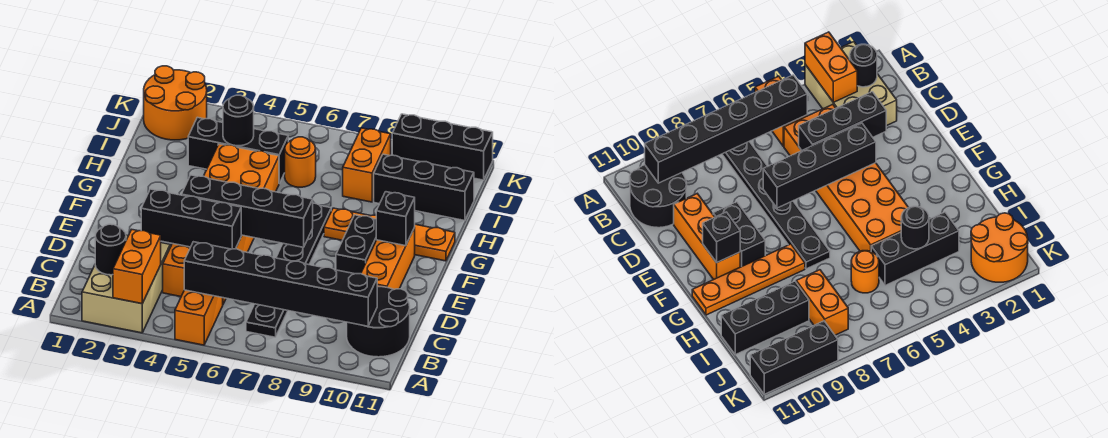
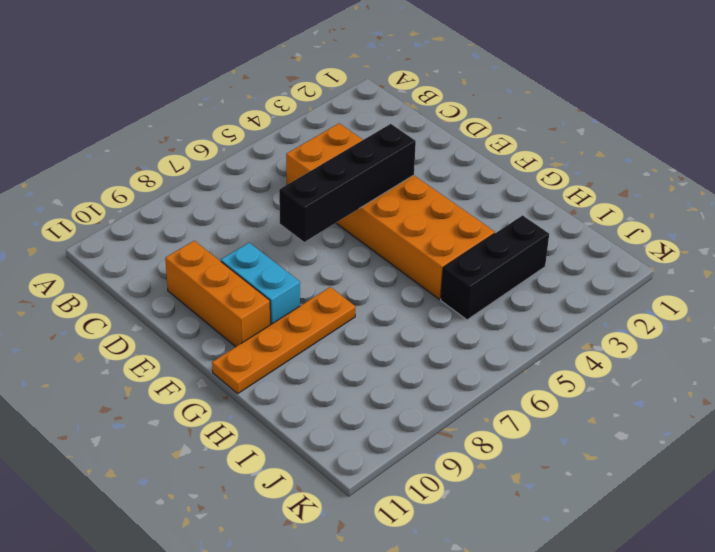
cyan brick E9:F9 level 1 -> black brick E9:F9 level 1
none -> tan brick A2:C3 level 1
none -> orange brick A5:B5 level 1
none -> black plate B7:G7 level 1

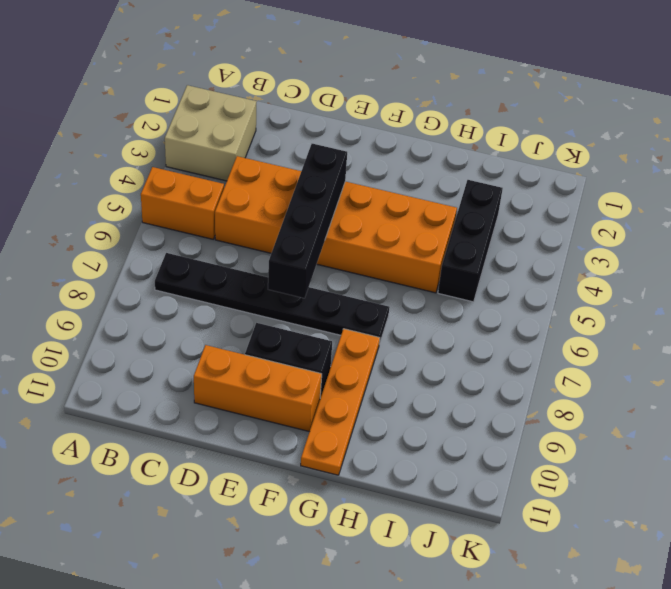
tan brick A2:B3 level 1 -> tan brick A2:C3 level 1
none -> black round brick B10:C11 level 1
none -> orange round brick I6 level 1
none -> orange brick I8:J8 level 1

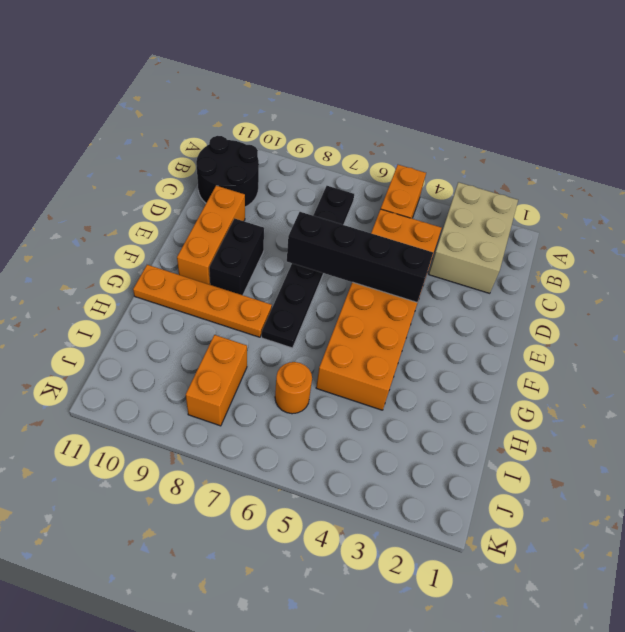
none -> black brick I3:I5 level 1
none -> black brick I9:I11 level 1
none -> orange round brick J1:K2 level 1

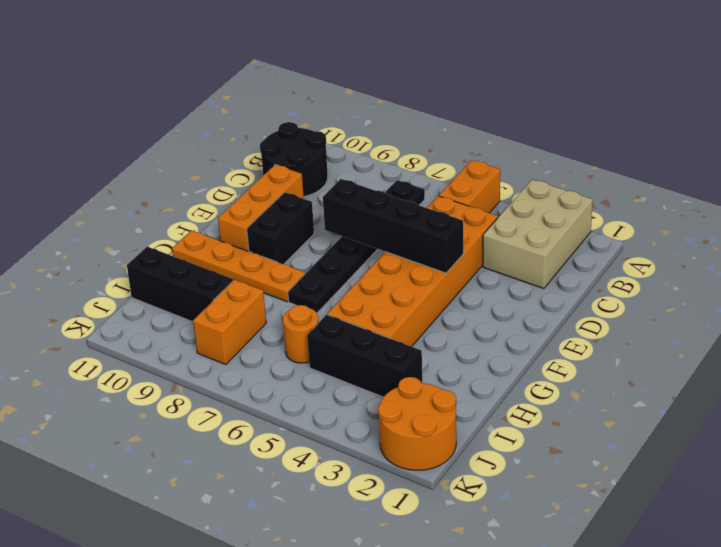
none -> black brick K9:K11 level 1
none -> orange brick A3:B3 level 2
none -> black round brick B2 level 2

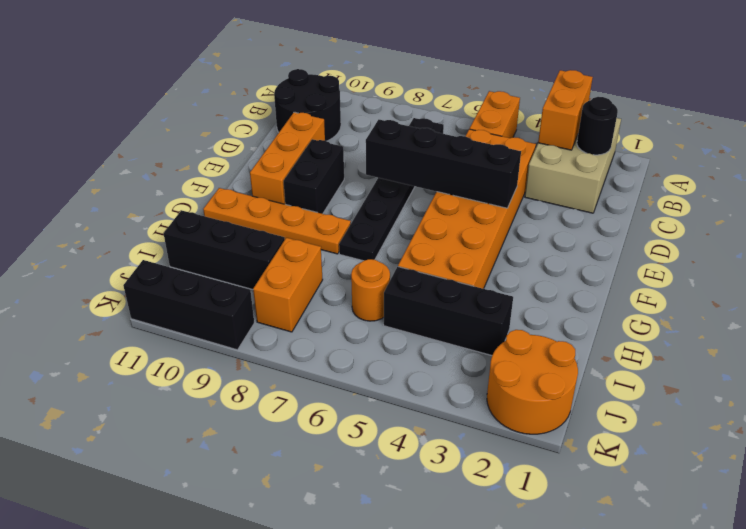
none -> black brick B5:B10 level 2
none -> black brick D3:D5 level 2
none -> black brick F10 level 2

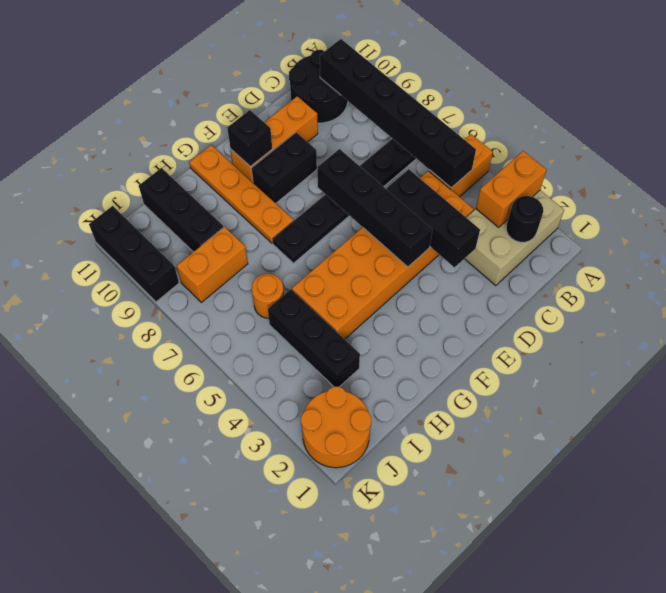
none -> black round brick I4 level 2

